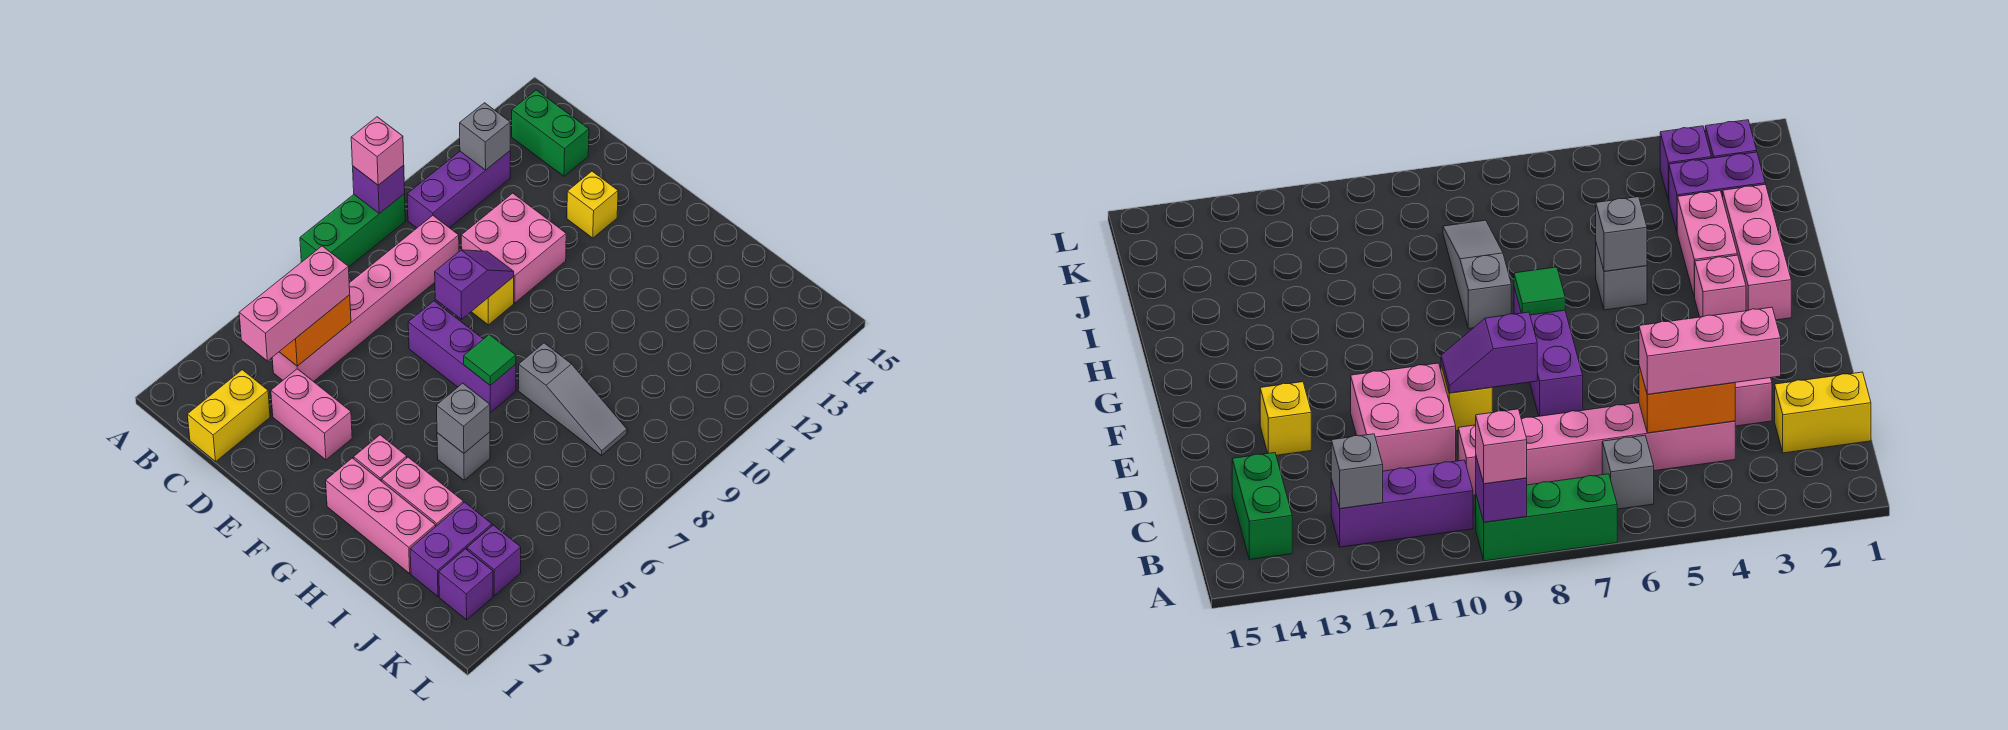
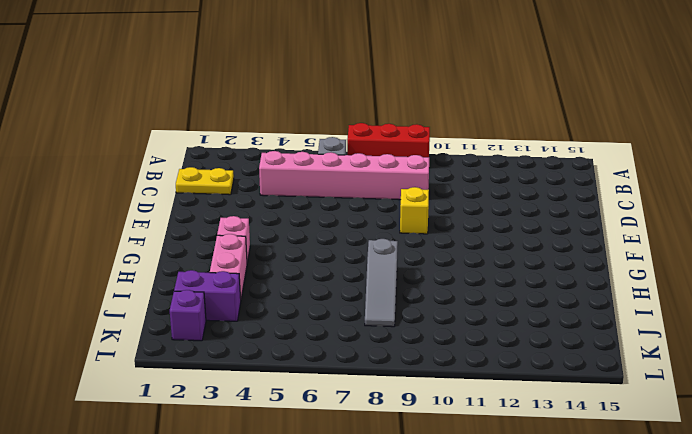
red brick A7:A9 level 1 -> green brick A7:A9 level 1
yellow plate C1:C2 level 1 -> yellow brick C1:C2 level 1
none -> purple brick B10:B12 level 1
none -> green brick B14:C14 level 1
none -> pink brick D3:E3 level 1

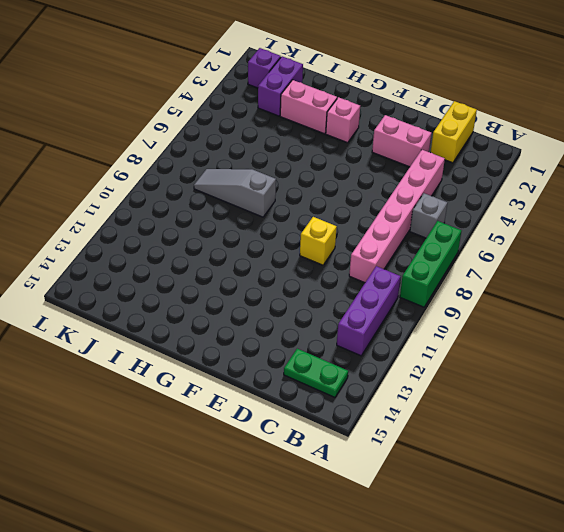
green plate B14:C14 level 1 -> green brick B14:C14 level 1
none -> pink brick D10:E11 level 1
none -> purple brick E7:G7 level 1
none -> yellow brick E13 level 1

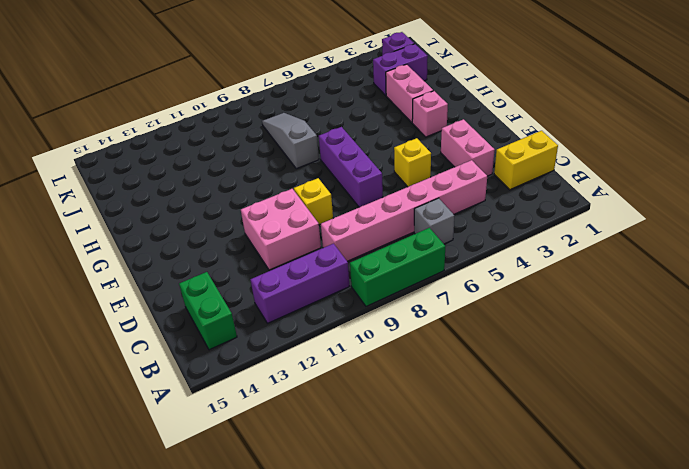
yellow brick E5 level 1 -> yellow brick E13 level 1
none -> pink brick G2:I2 level 1
none -> grey brick H5 level 1
none -> purple brick K3 level 1

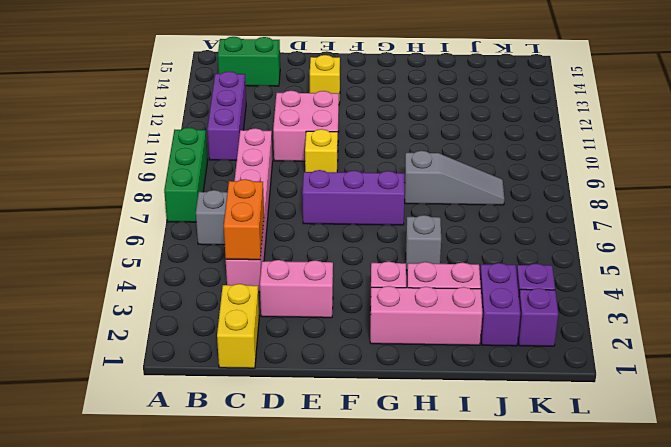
none -> purple brick A9 level 2
none -> grey brick B12 level 2
none -> purple slope E8:E9 level 2 top 8

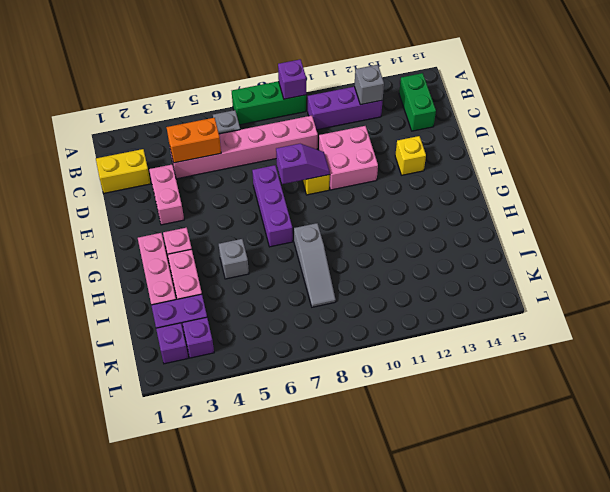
none -> green tile G7 level 2
none -> grey brick H5 level 2
none -> pink brick A9 level 3

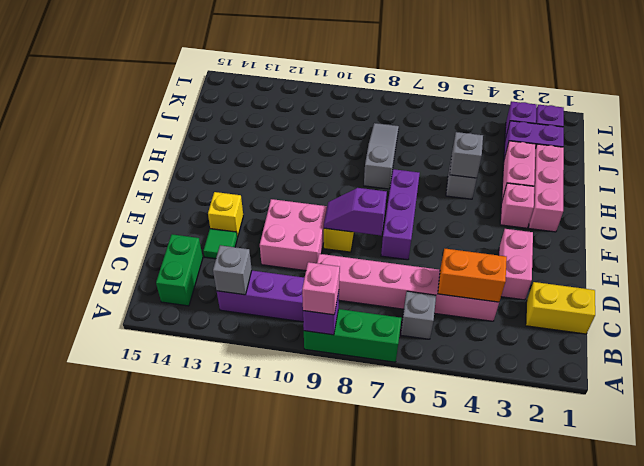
green tile D13 level 1 -> green tile G7 level 2
none -> pink brick C3:C5 level 3

